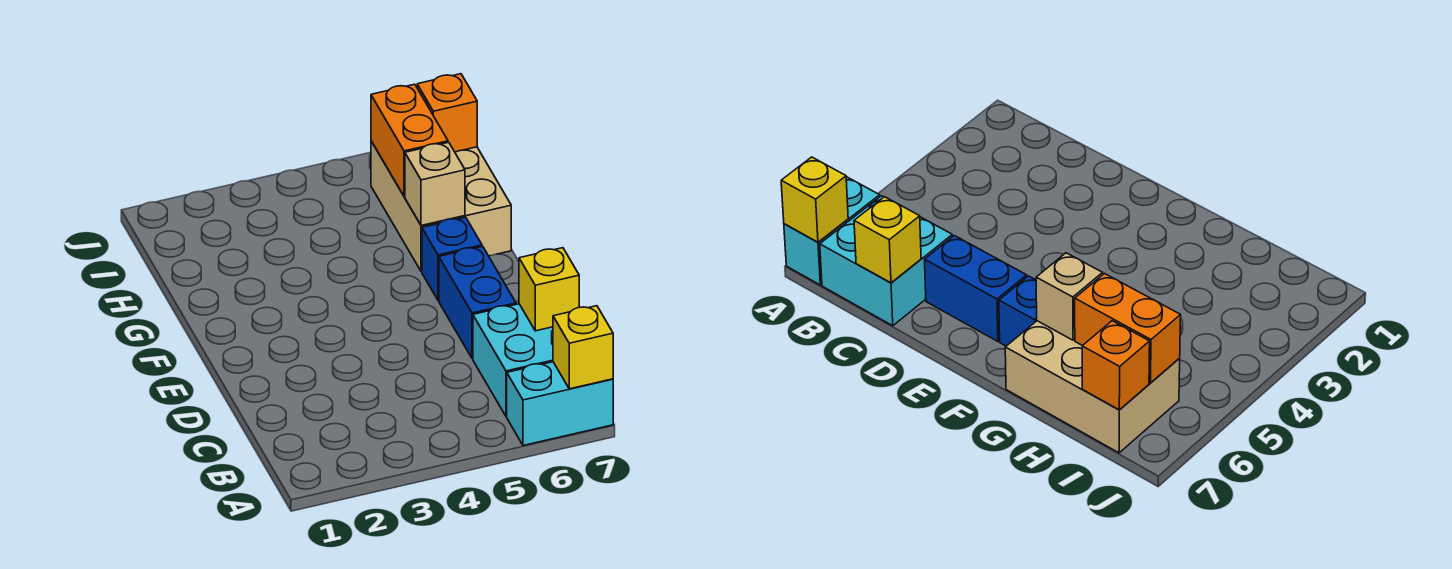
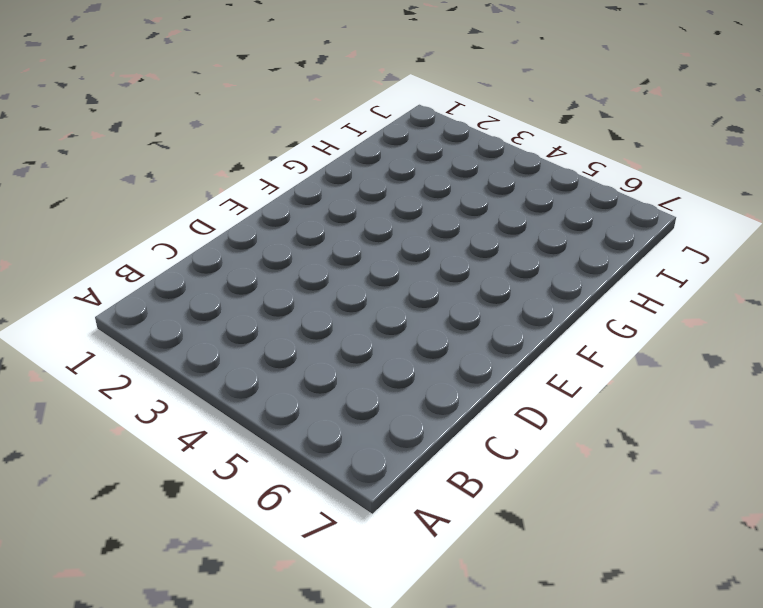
none -> cyan brick A6:A7 level 1
none -> cyan brick B6:C7 level 1

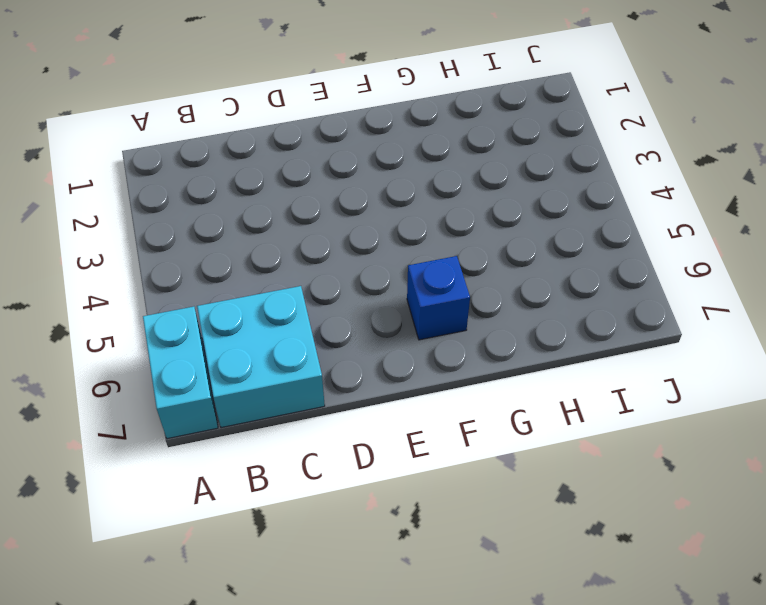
none -> blue brick D6:E6 level 1
none -> tan brick G6:I7 level 1

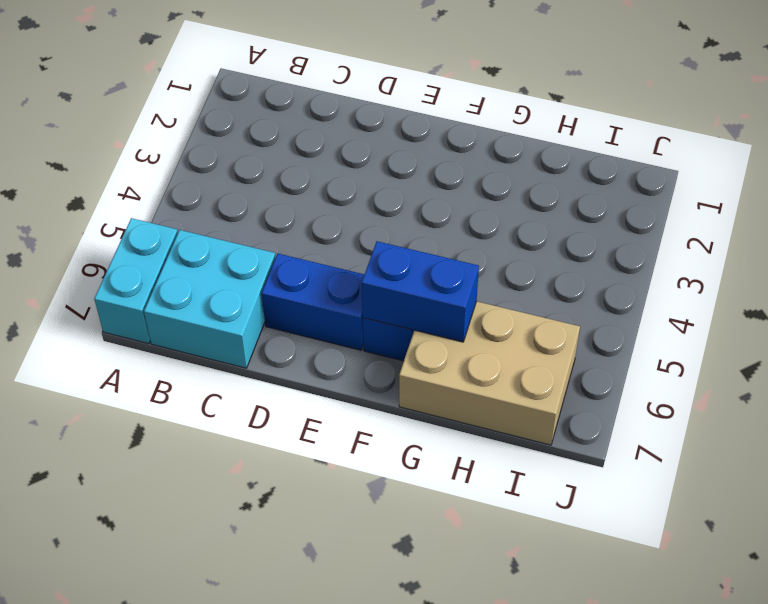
blue brick F6:G6 level 2 -> tan brick G6 level 2
none -> yellow brick A7 level 2
none -> yellow brick C7 level 2

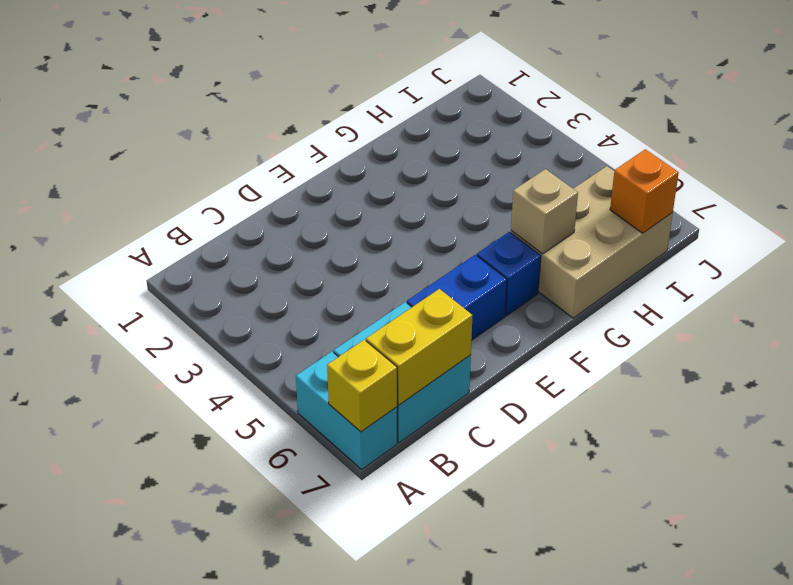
yellow brick B7:C7 level 2 -> yellow brick C7 level 2
none -> orange brick H6:I6 level 2

